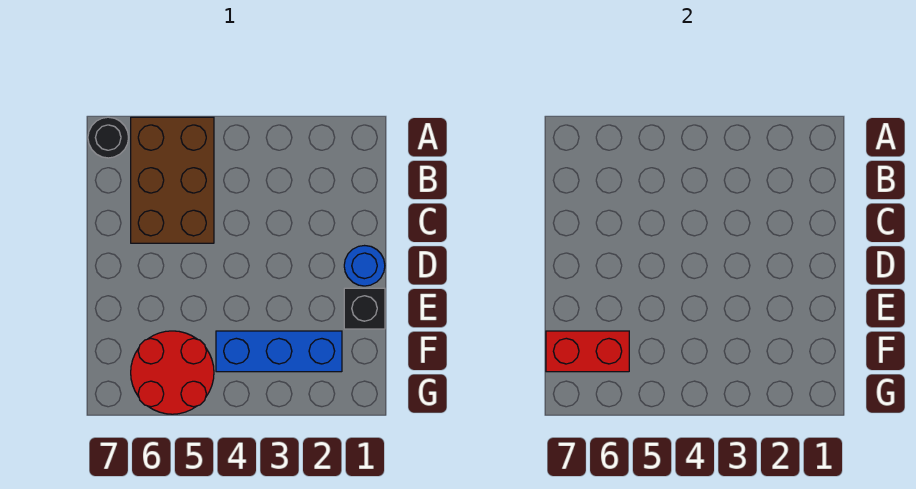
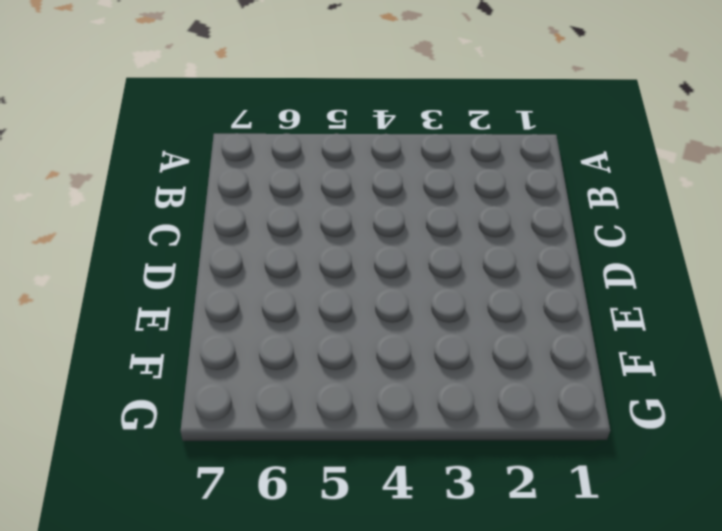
none -> brown brick A5:C6 level 1
none -> black round brick A7 level 1

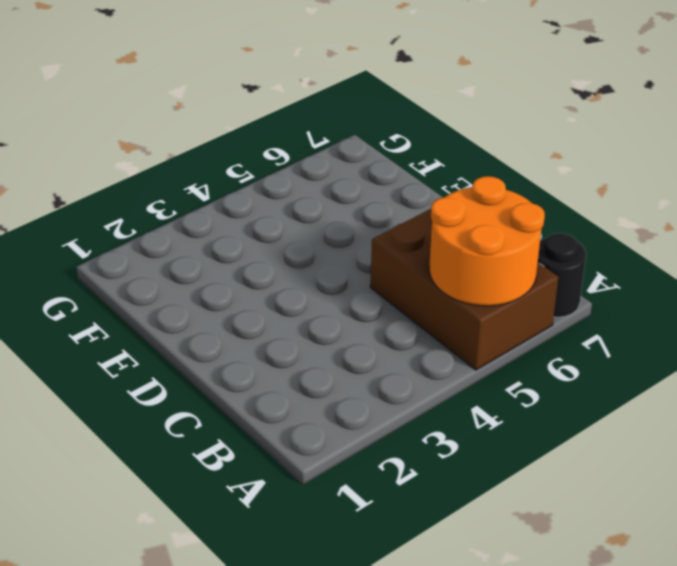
orange round brick A5:B6 level 2 -> none
none -> blue round brick D1 level 1
none -> black brick E1 level 1

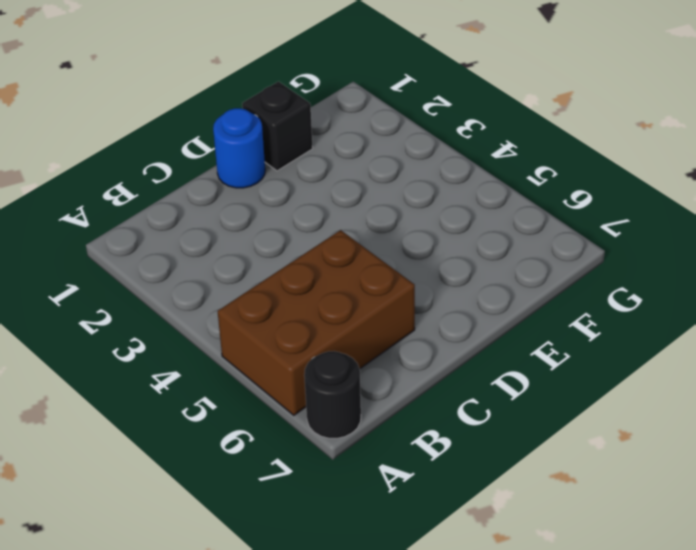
none -> blue brick F2:F4 level 1
none -> red round brick F5:G6 level 1

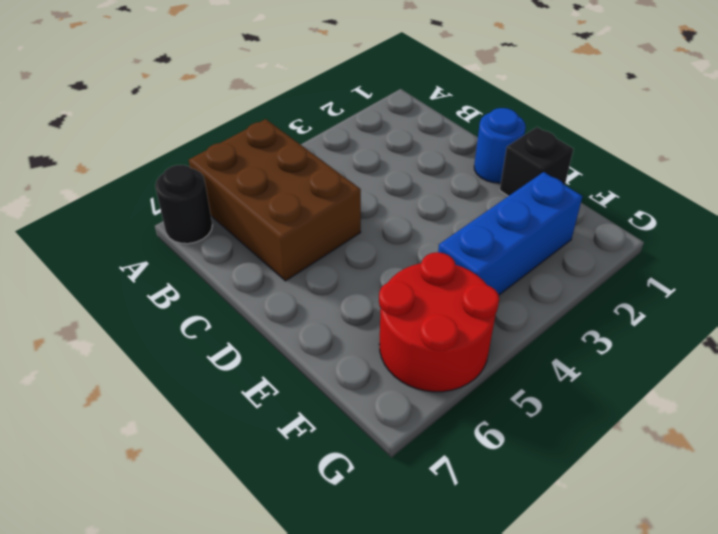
none -> red brick F6:F7 level 2

